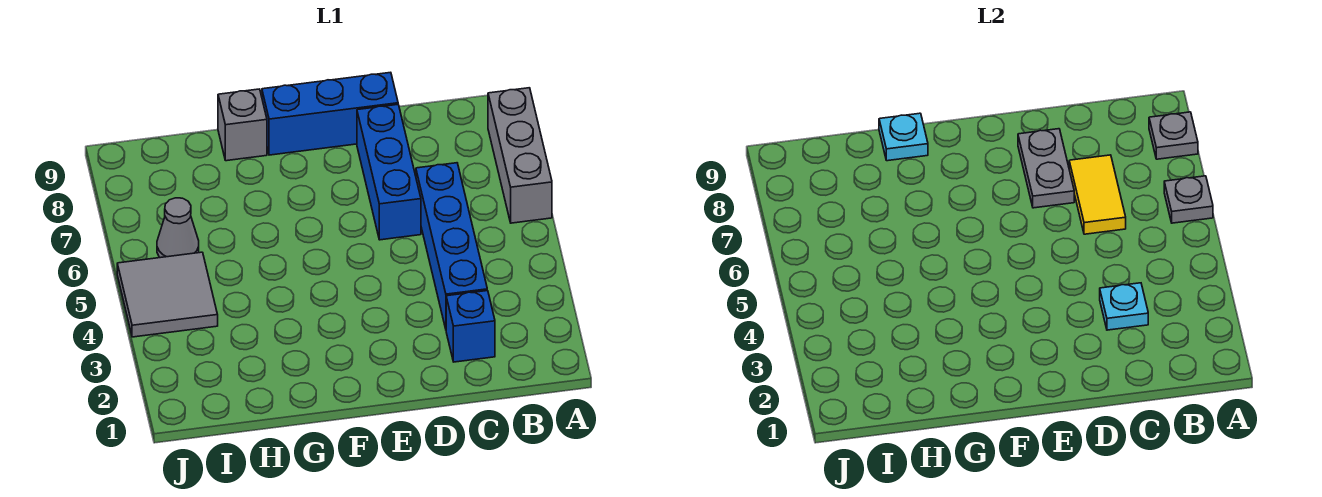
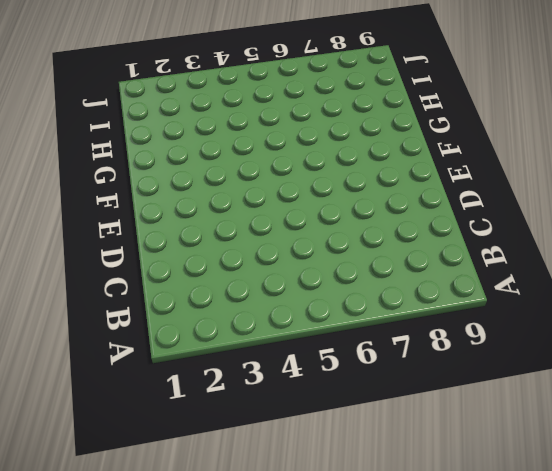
none -> grey brick A6:A8 level 1
none -> blue brick C2 level 1
none -> blue brick C3:C6 level 1

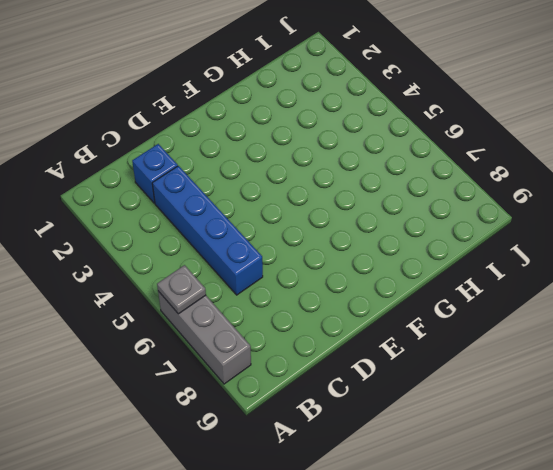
none -> blue brick D6:D8 level 1
none -> blue brick D9:F9 level 1
none -> grey brick G9 level 1

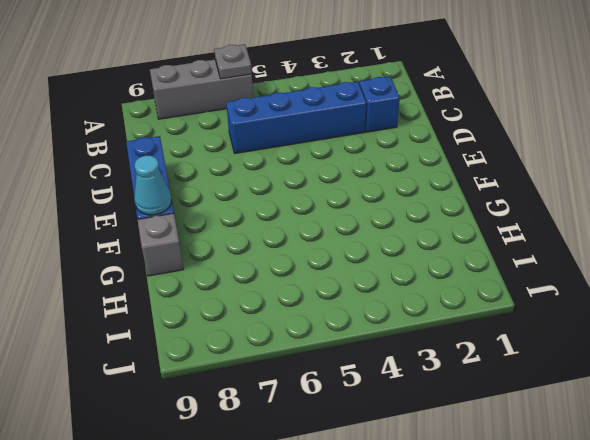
cyan cone F9 level 2 -> none
none -> blue brick D6:D8 level 1
none -> grey tile I4:J5 level 1
none -> grey cone I6 level 1

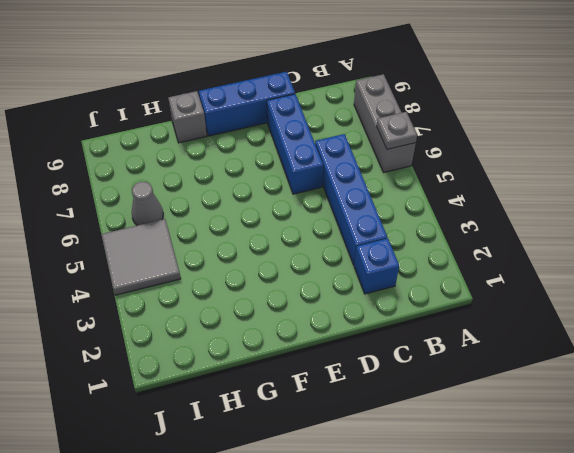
none -> grey plate A8 level 2
none -> cyan plate C3 level 2
none -> yellow tile C6:C7 level 2

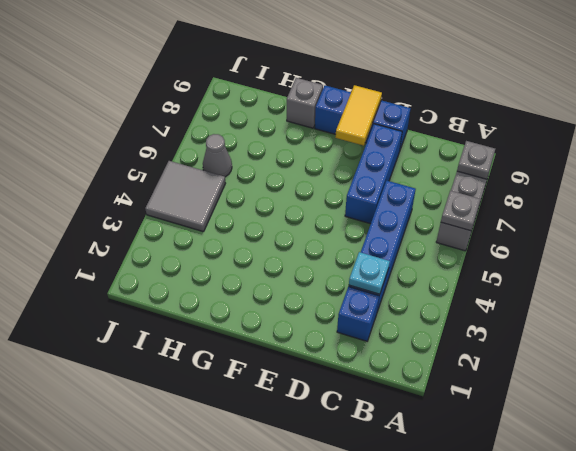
yellow tile E8:E9 level 2 -> yellow tile C6:C7 level 2
none -> grey plate D7:D8 level 2
none -> cyan plate G9 level 2

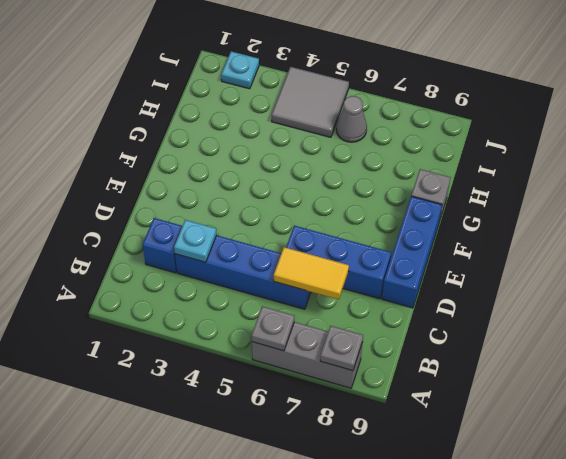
cyan plate J2 level 1 -> cyan plate G9 level 2
none -> grey plate D7:D8 level 2

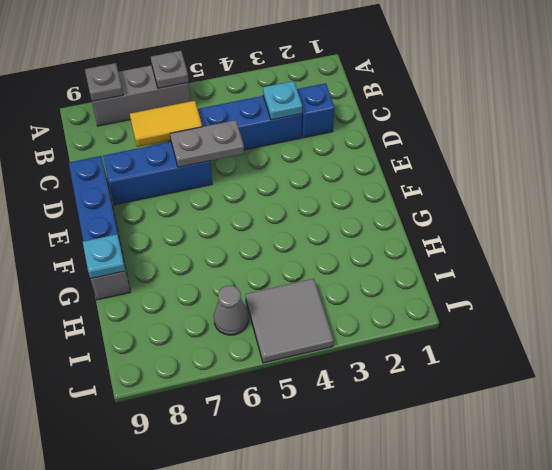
grey plate D5:D6 level 2 -> grey plate D7:D8 level 2

